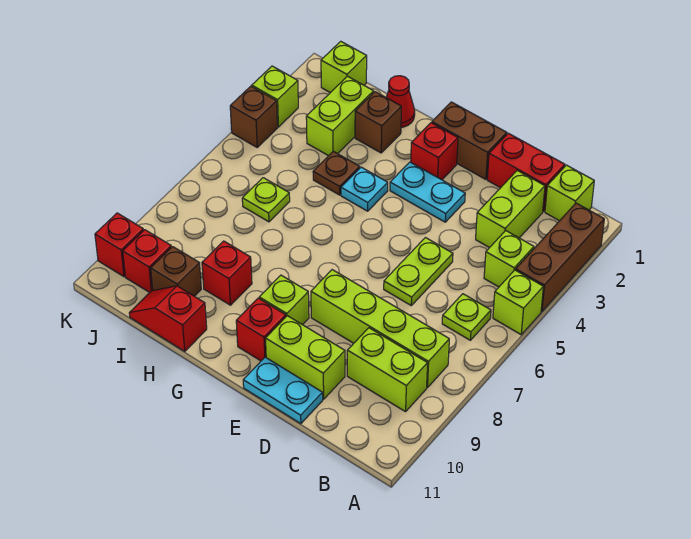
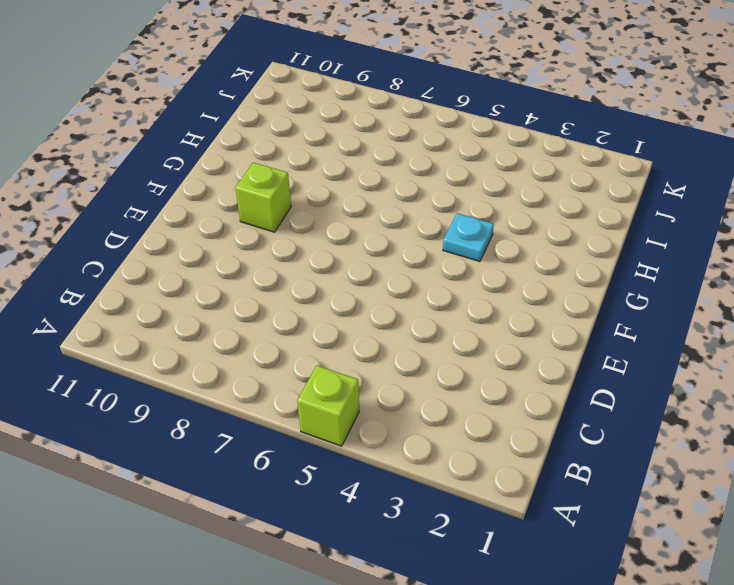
none -> brown brick A2:A4 level 1
none -> lime brick B1 level 1
none -> lime brick B4 level 1
none -> lime plate B6 level 1

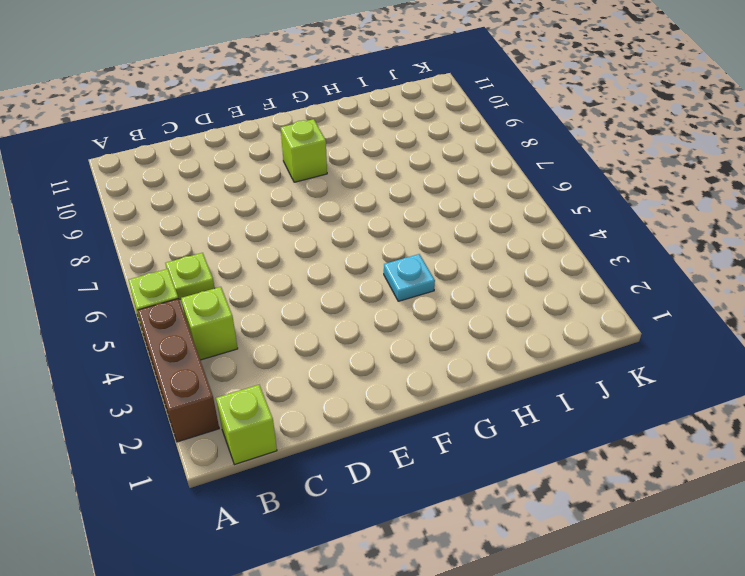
none -> lime brick B8:E8 level 1
none -> lime brick B9:C9 level 1
none -> red brick C1:D1 level 1
none -> lime brick C2:C3 level 1

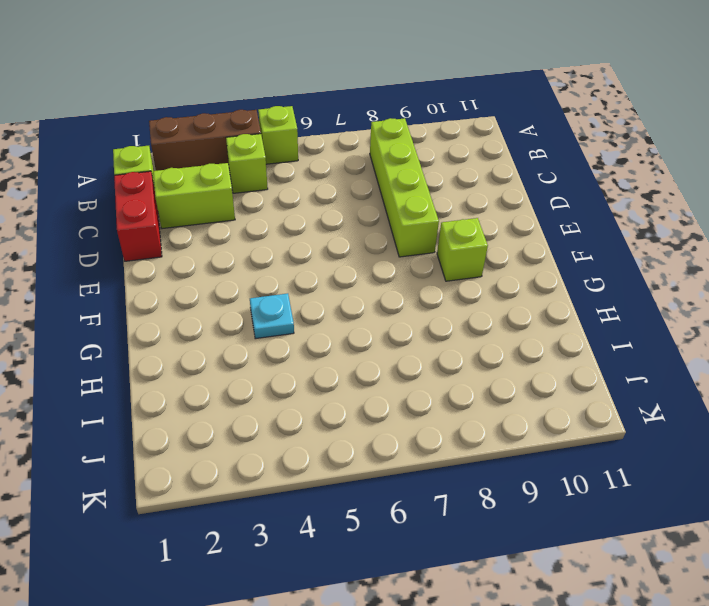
none -> lime plate B6 level 1
none -> lime brick B9:C9 level 1
none -> lime plate D5:D6 level 1
none -> lime brick D10:E10 level 1

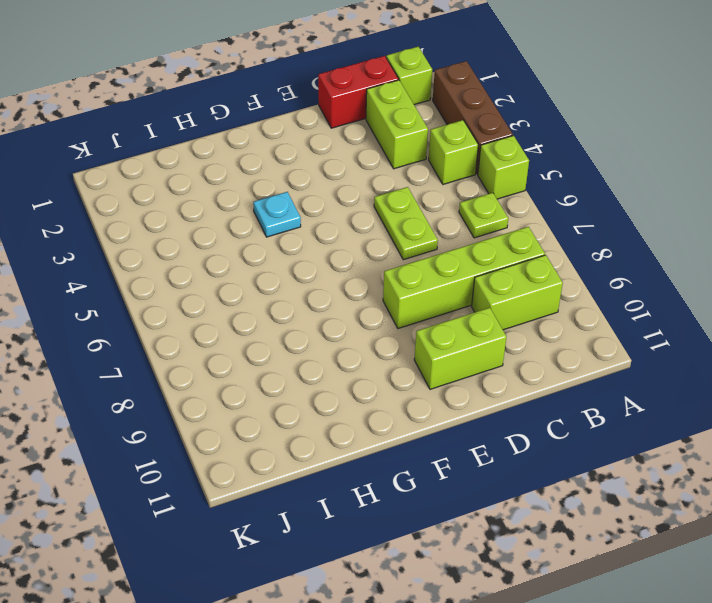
none -> cyan plate D11:E11 level 1
none -> brown brick E1:F1 level 1
none -> cyan plate E3:F3 level 1
none -> red brick F2 level 1

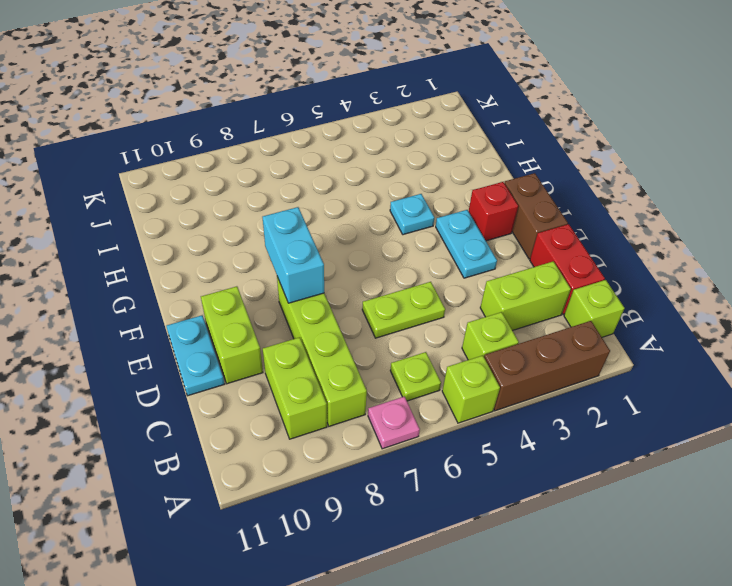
pink plate A7 level 1 -> none
cyan brick E8:F8 level 2 -> none
none -> lime brick F9 level 1
none -> red brick F10 level 1
none -> red cone H1 level 1
none -> brown brick H2 level 1

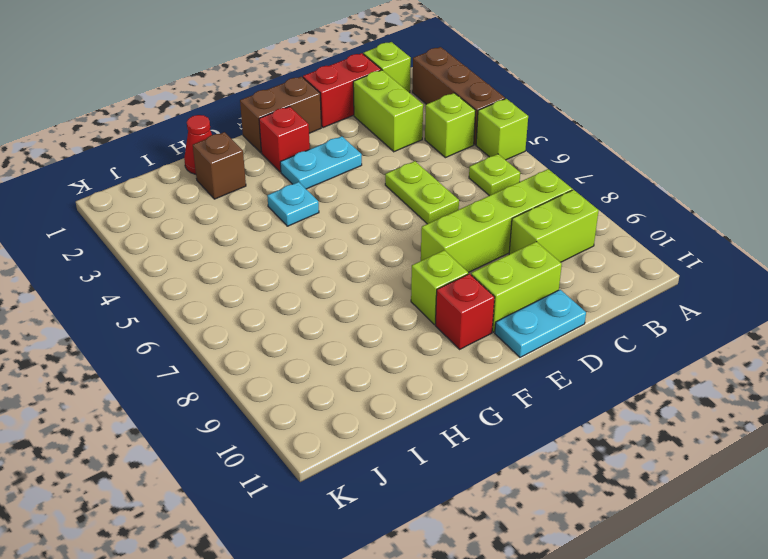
none -> brown plate H4 level 1
none -> red brick H9 level 1
none -> red slope H11:I11 level 1 top H
none -> lime brick I2:I3 level 1

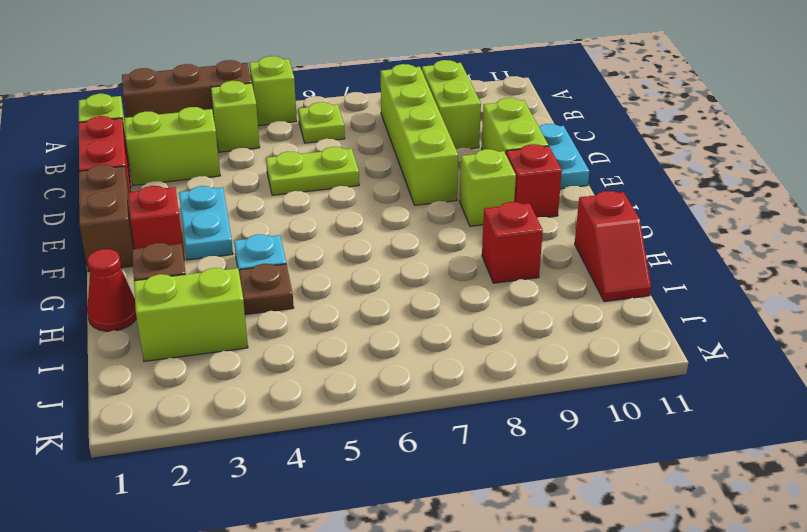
none -> lime plate I6 level 1
none -> brown brick I10 level 1
none -> lime brick J1 level 1
none -> red brick J10 level 1

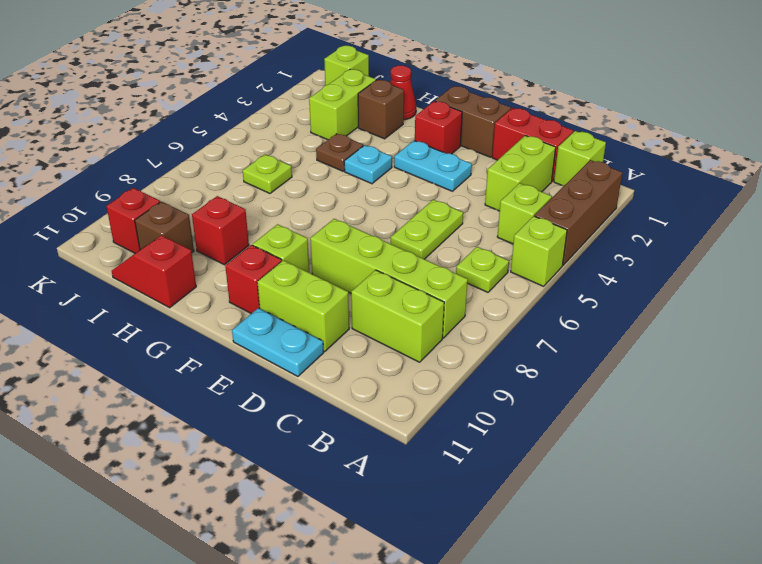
none -> lime brick K3 level 1
none -> brown brick K4 level 1
none -> red brick K10 level 1

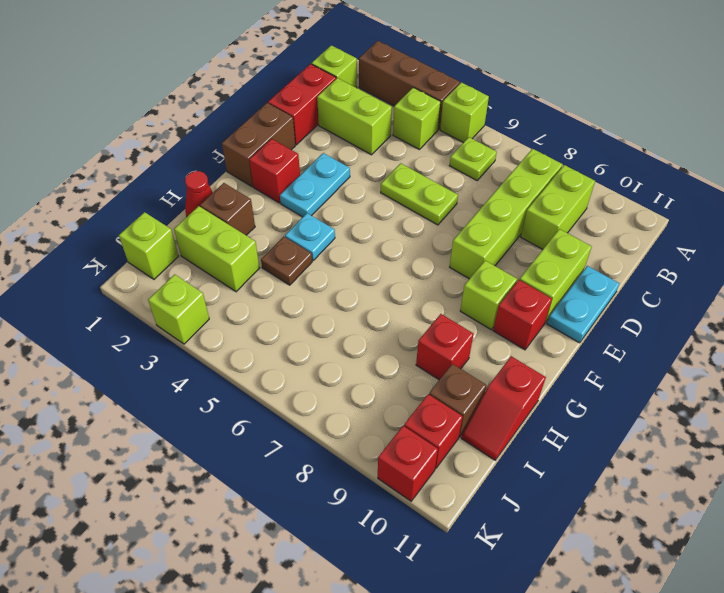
none -> lime plate I6 level 1
none -> brown brick K4 level 1

